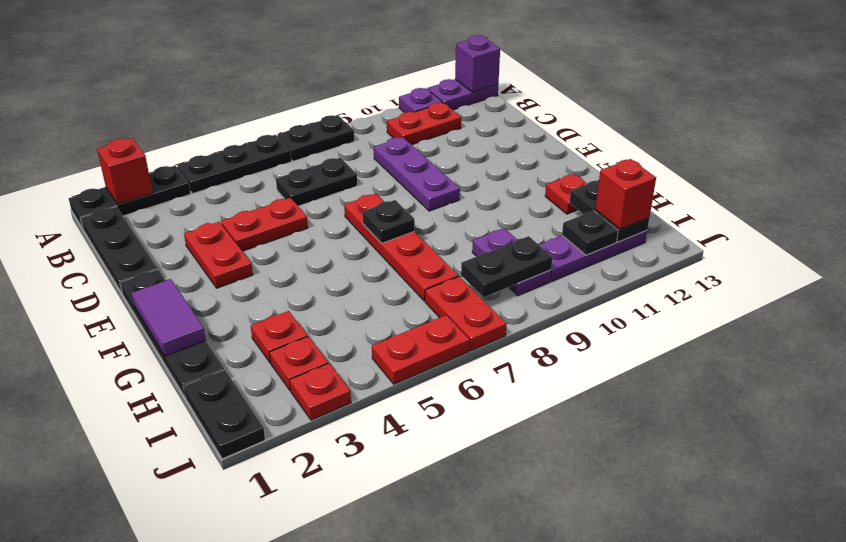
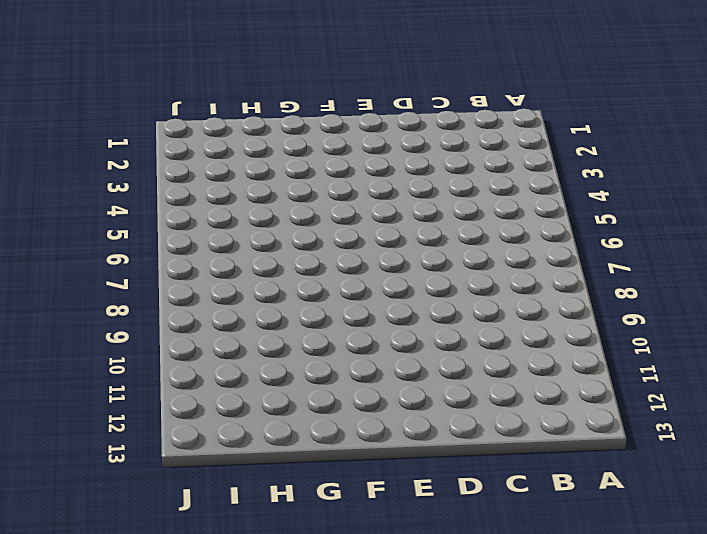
none -> black plate A1:A3 level 1
none -> black plate A4:A6 level 1
none -> black plate A7:A8 level 1
none -> purple plate A11 level 1

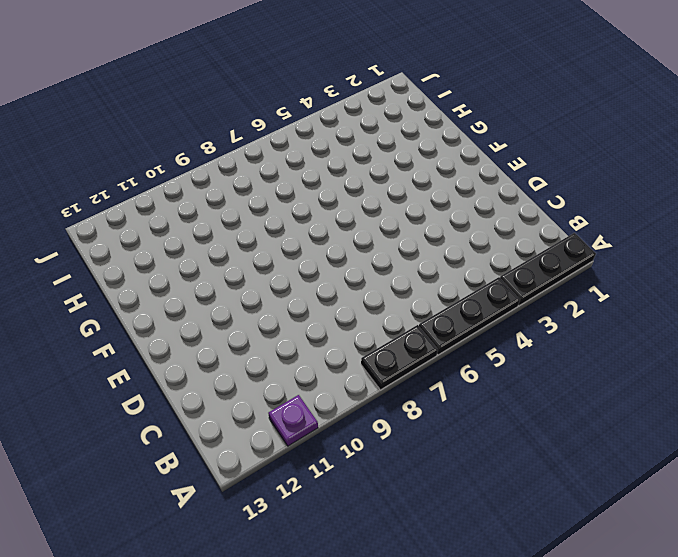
none -> purple plate A12:A13 level 1
none -> black plate B1:D1 level 1
none -> red plate B10:B11 level 1
none -> black plate C6:C7 level 1

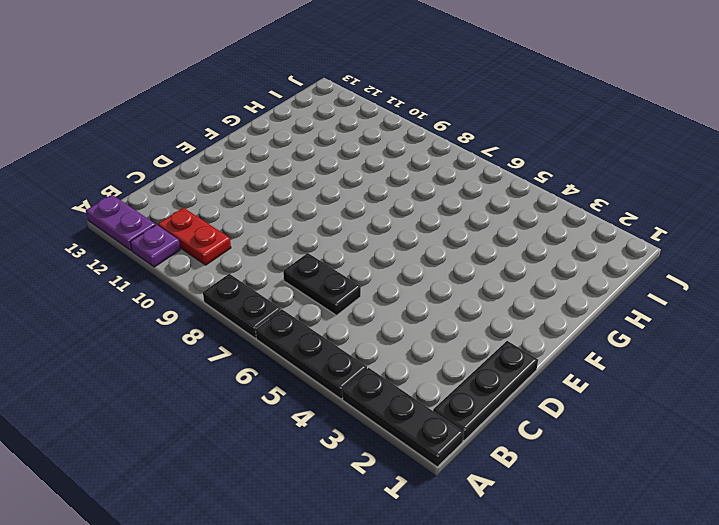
none -> purple plate C9:E9 level 1
none -> red plate D3:E3 level 1
none -> red plate D4:D5 level 1
none -> black plate E1:H1 level 1

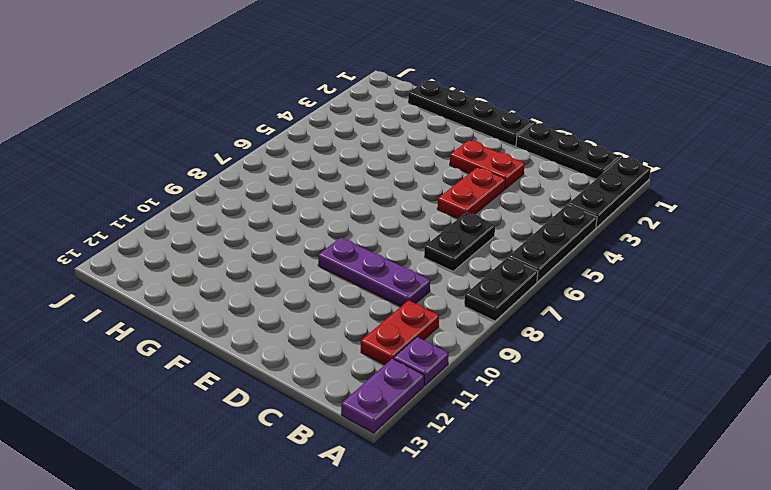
none -> red plate E7:H7 level 1
none -> red plate G12 level 1
none -> red plate H3 level 1
none -> purple plate H9:I9 level 1

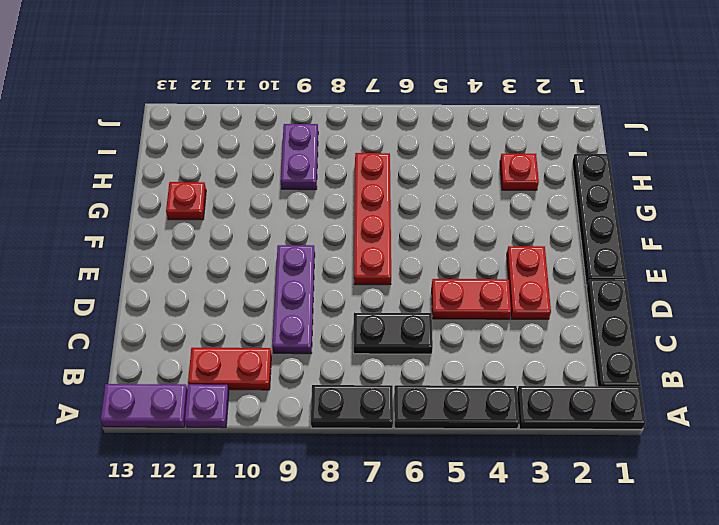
none -> black plate I1:J1 level 1
none -> red plate I3 level 1
none -> red plate I7:J7 level 1
none -> purple plate I10:I12 level 1

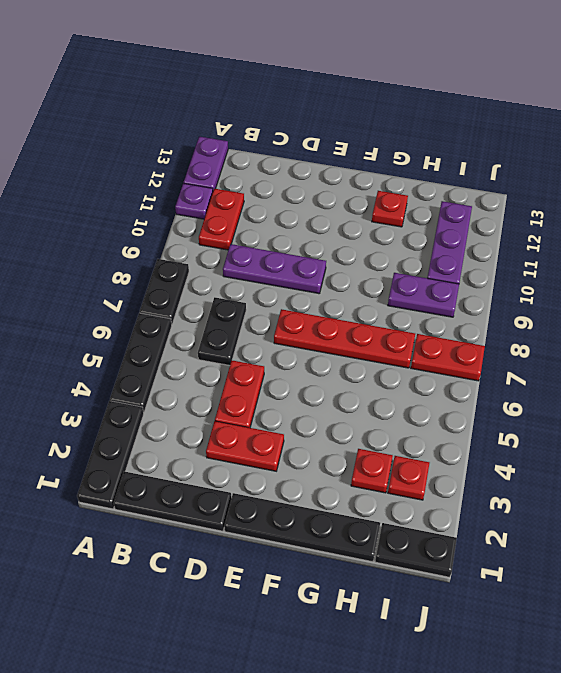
none -> red plate J3 level 1
none -> red plate J5:J6 level 1
none -> red brick A2 level 2
none -> purple brick A13 level 2

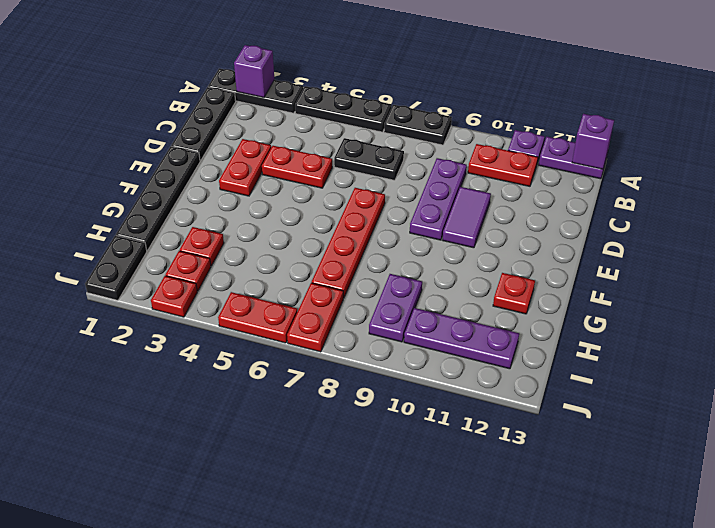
purple brick A2 level 2 -> red brick A2 level 2
purple tile D10:E10 level 1 -> purple tile F1:G1 level 2
none -> black plate F7 level 2
none -> black plate H12:I12 level 2
none -> black plate I8:I9 level 2
none -> black plate I11 level 2

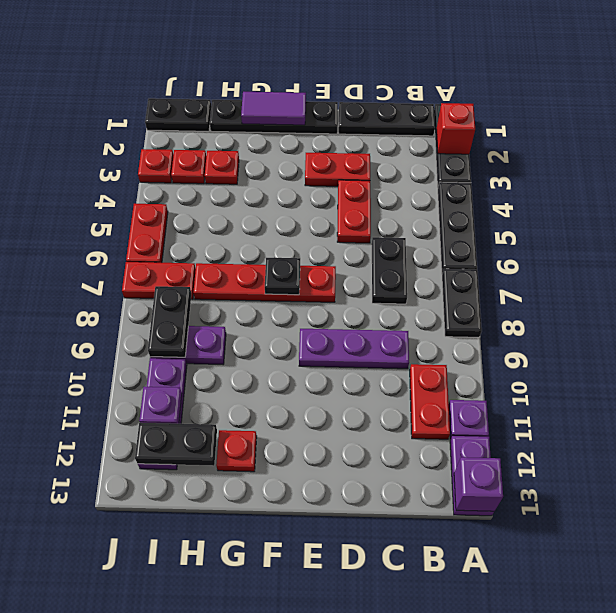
purple plate I11 level 2 -> black plate I11 level 2
none -> red brick I12 level 3

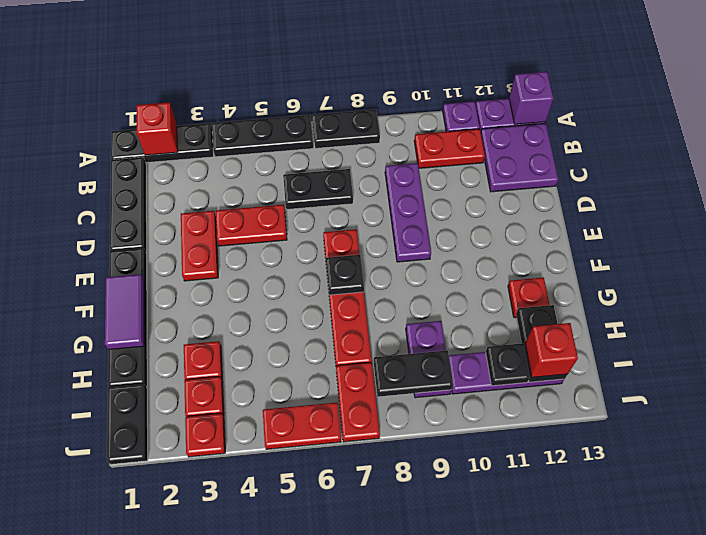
purple plate B12:C13 level 1 -> none

